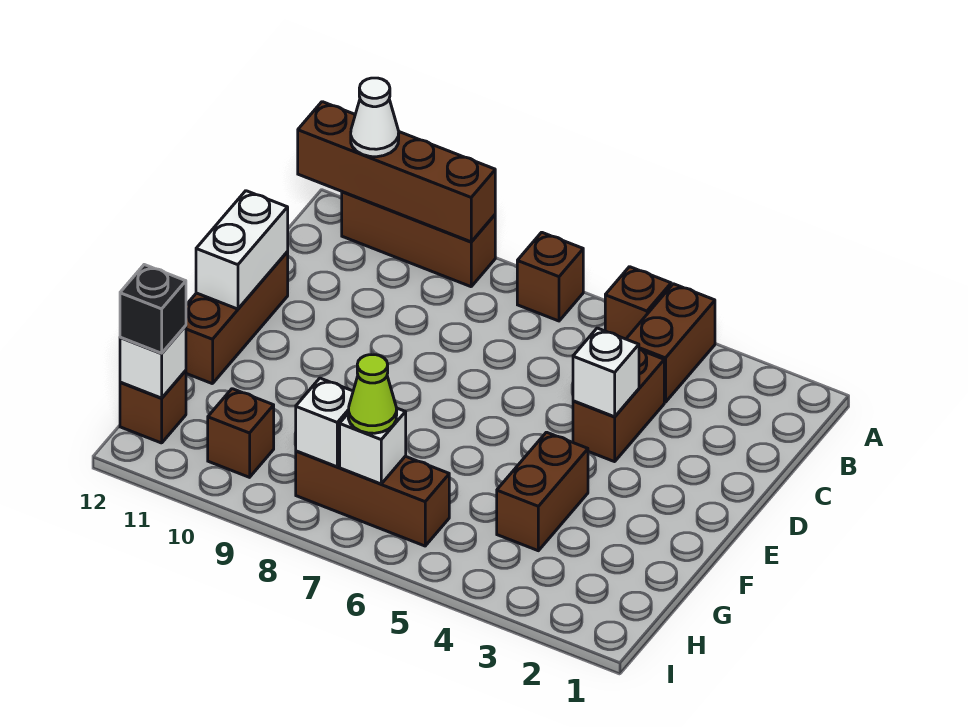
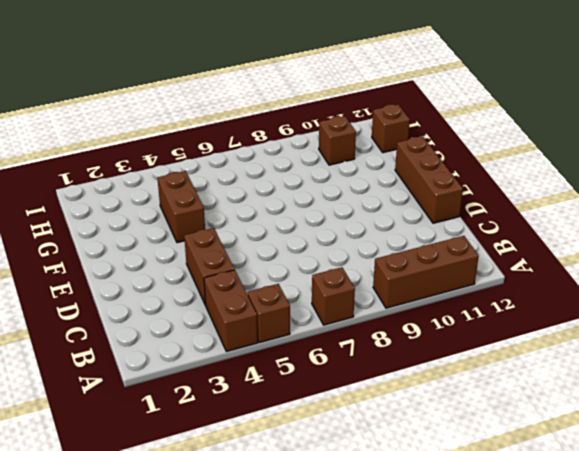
none -> brown brick H6:H8 level 1
none -> brown brick A9:A12 level 2
none -> white brick D4 level 2

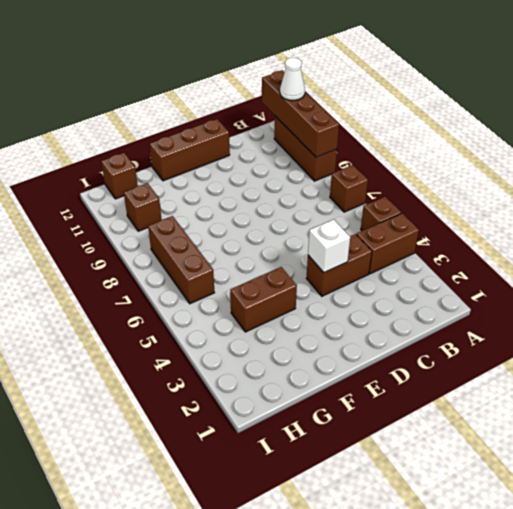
none -> white brick D12:E12 level 2
none -> white brick H7 level 2
none -> white brick H8 level 2

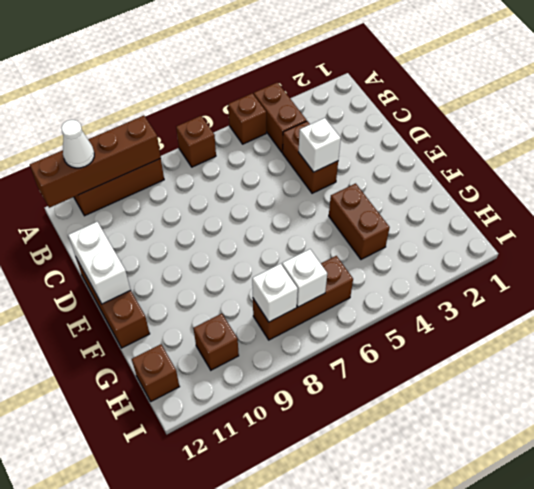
none -> white brick H12 level 2
none -> lime cone H7 level 3
none -> black brick H12 level 3

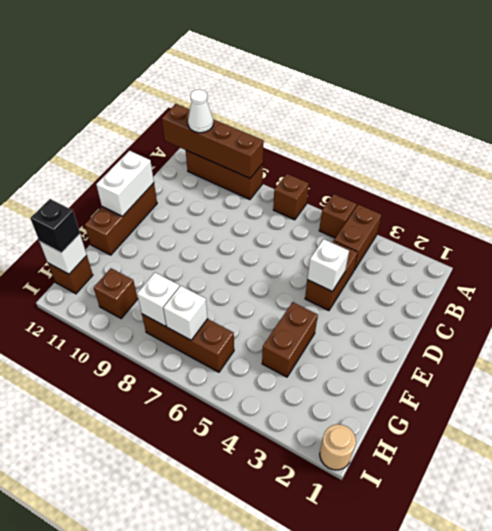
tan round brick I1 level 1 -> none
none -> lime cone H7 level 3

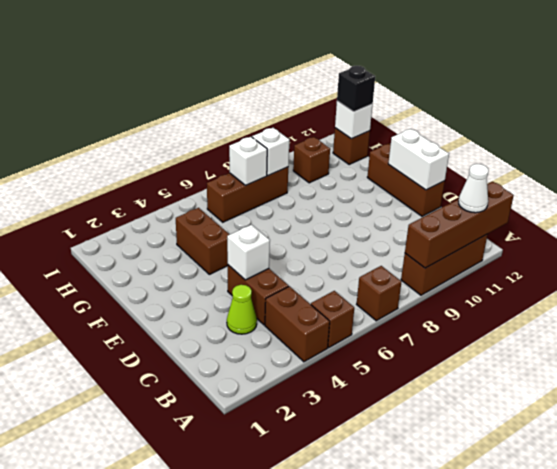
lime cone C3 level 1 -> lime cone H7 level 3

